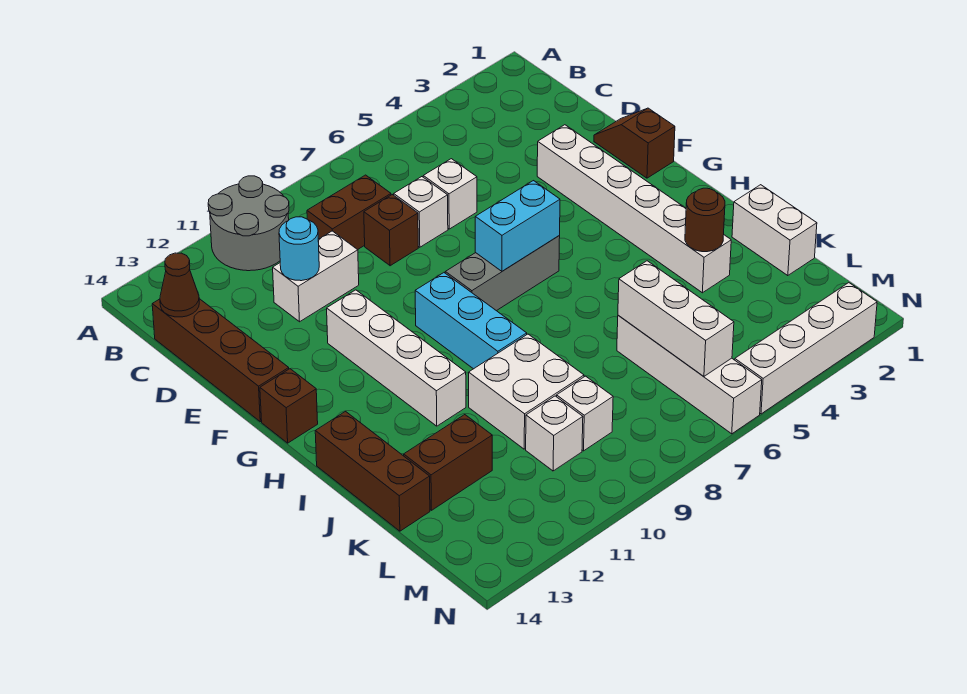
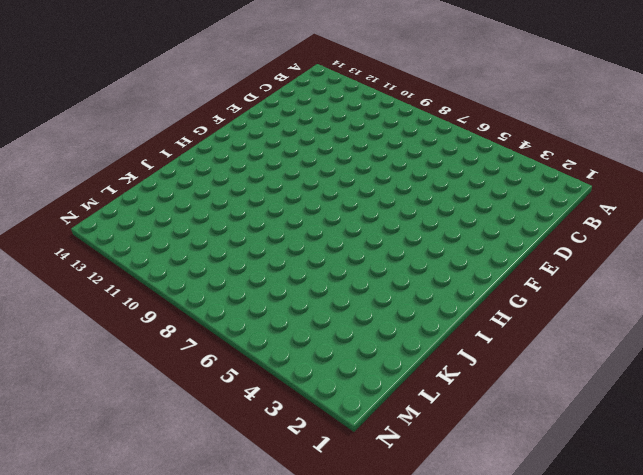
none -> grey round brick A10:B11 level 1
none -> brown brick C8:C9 level 1
none -> brown brick C14:F14 level 1

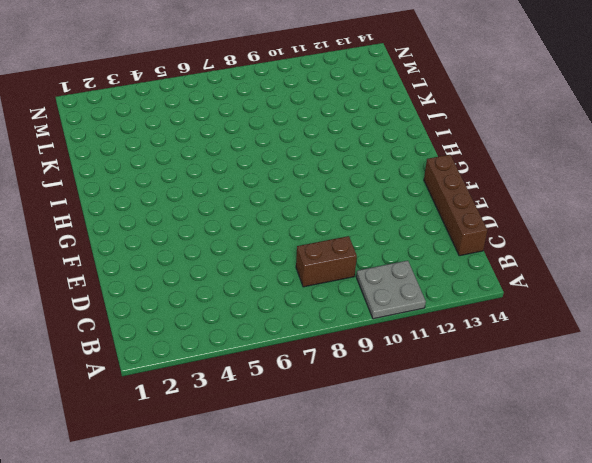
grey plate A10:B11 level 1 -> grey round brick A10:B11 level 1
none -> white brick D6 level 1
none -> white brick D7 level 1
none -> brown brick D8 level 1

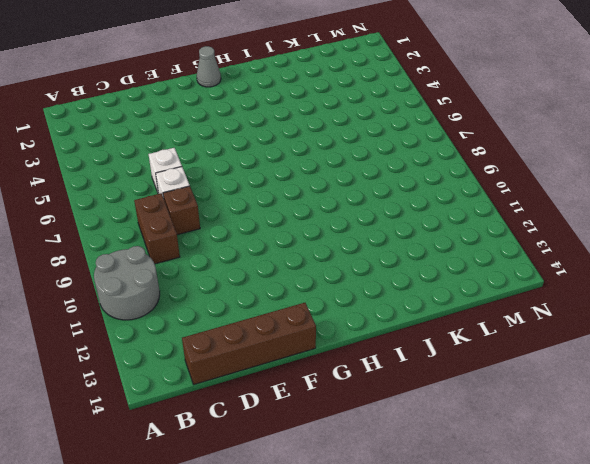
grey cone G1 level 1 -> none
none -> white brick D10:D11 level 1
none -> brown slope E1:F1 level 1 top F
none -> white brick E3:J3 level 1

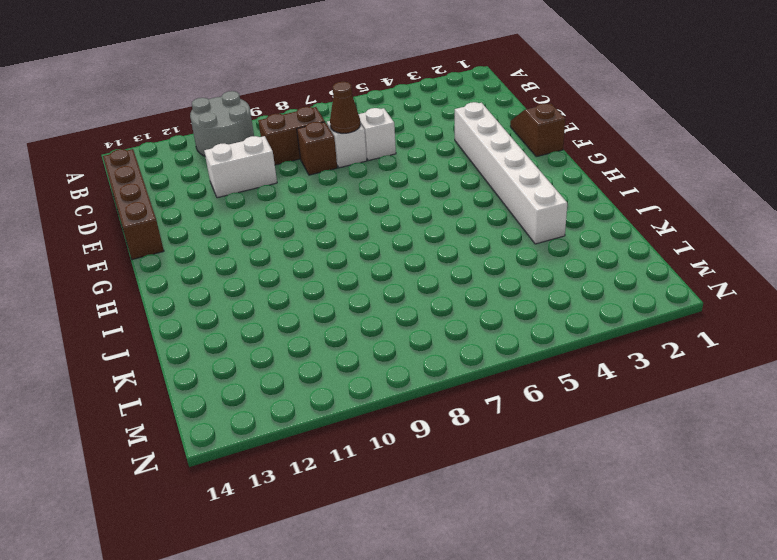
brown cone D7 level 2 -> brown cone C14 level 2
none -> white brick F11:I11 level 1
none -> grey brick G6:G8 level 1
none -> cyan brick G9:I9 level 1

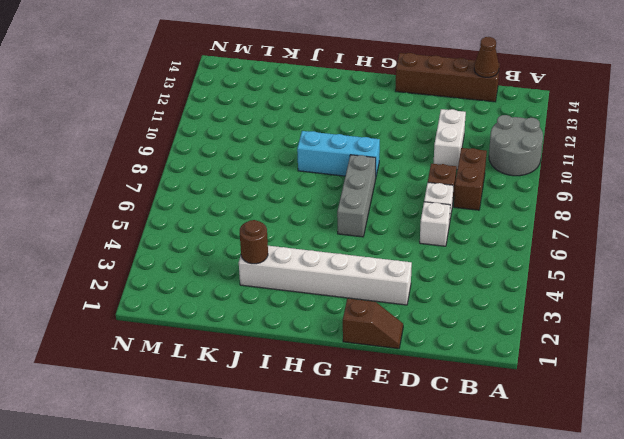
none -> white brick F11:I11 level 1
none -> brown brick G14 level 1
none -> brown brick I14:K14 level 1

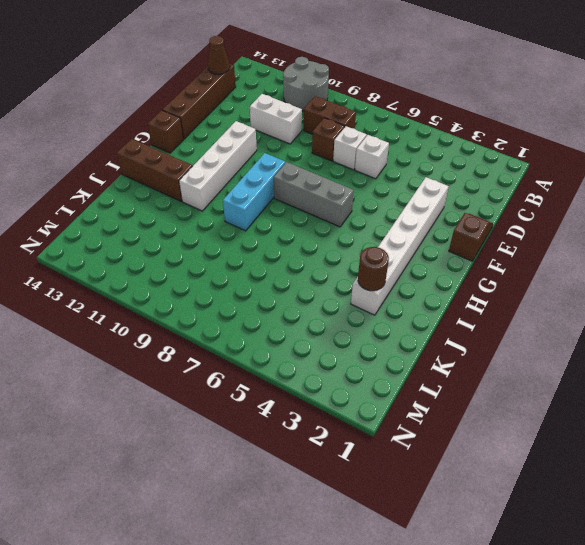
brown brick I12:I14 level 1 -> brown brick I14:K14 level 1
none -> white brick J1:K1 level 1
none -> white brick J9:K10 level 1
none -> white brick K6:N6 level 1

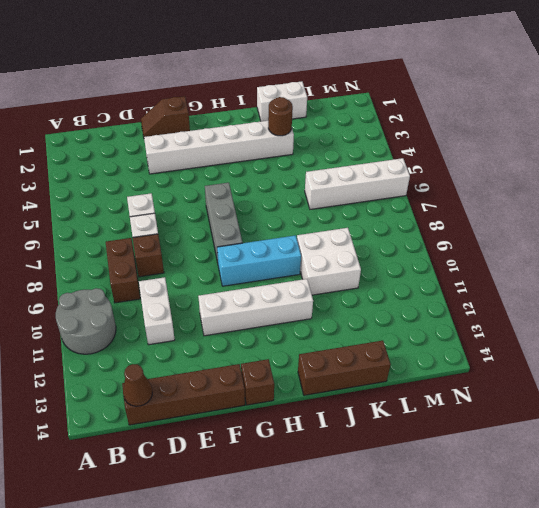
none -> brown brick K12:K13 level 1
none -> white brick L9 level 1
none -> white brick L10 level 1

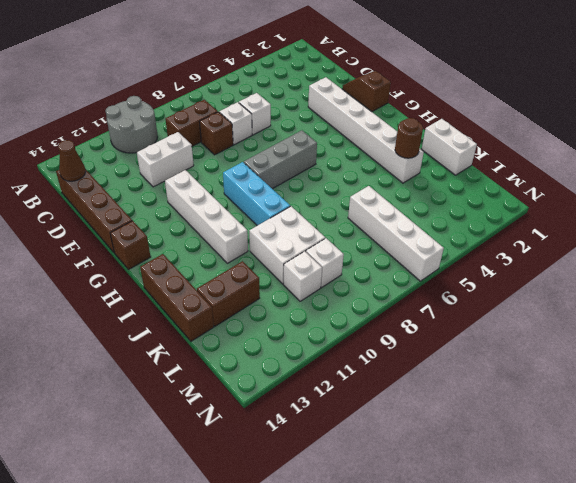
none -> white brick N2:N5 level 1
none -> cyan round brick D11 level 2
none -> cyan brick G6:G7 level 2

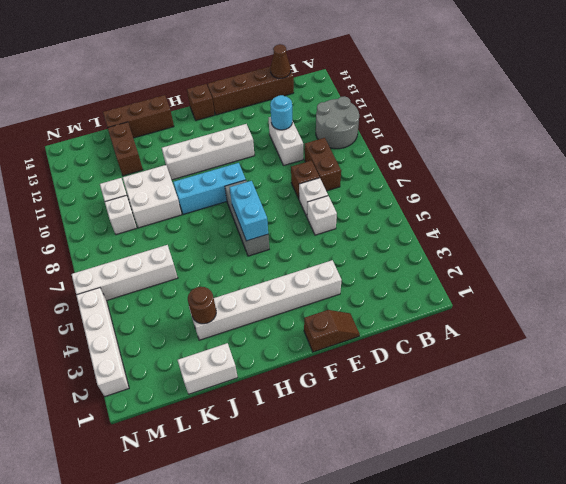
none -> white brick K6:M6 level 2

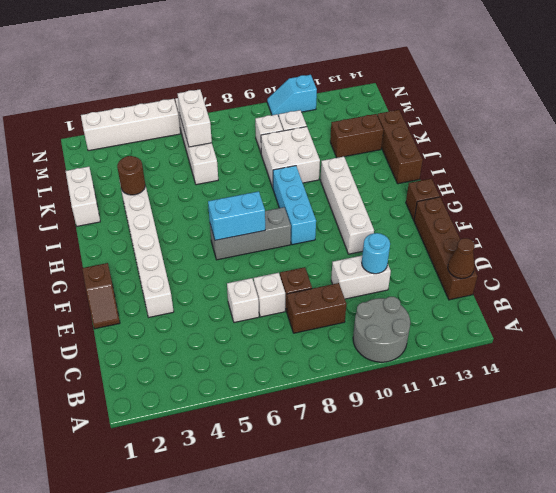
white brick L6:M6 level 2 -> white brick K6:M6 level 2
cyan slope N10:N11 level 1 top 11 -> none

